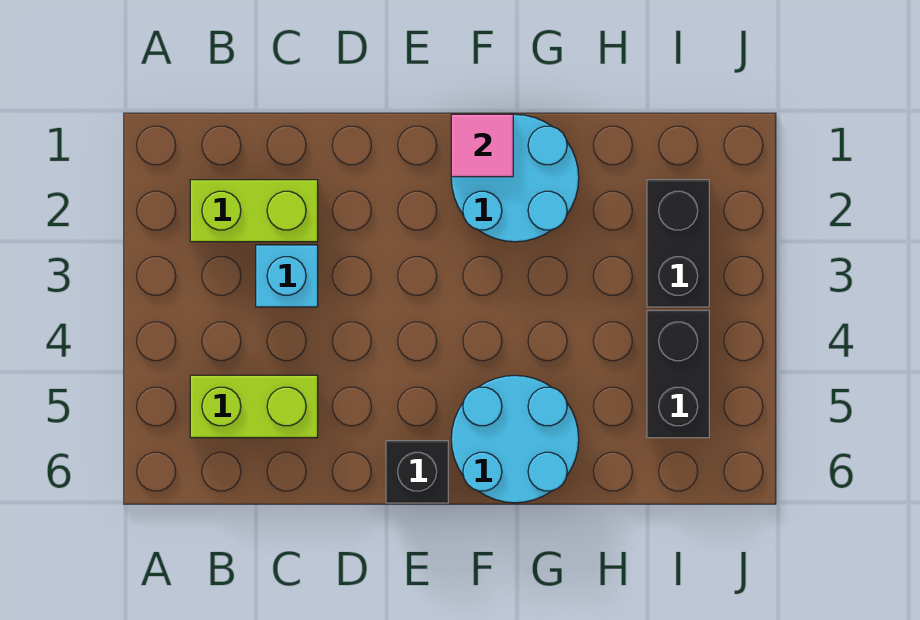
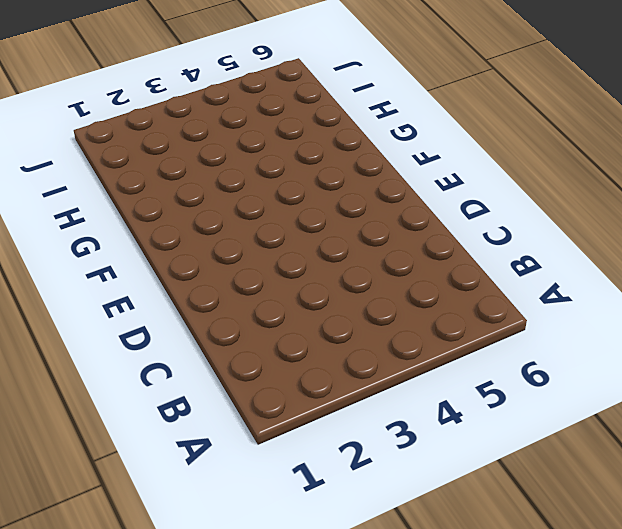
none -> lime brick B2:C2 level 1
none -> lime brick B5:C5 level 1

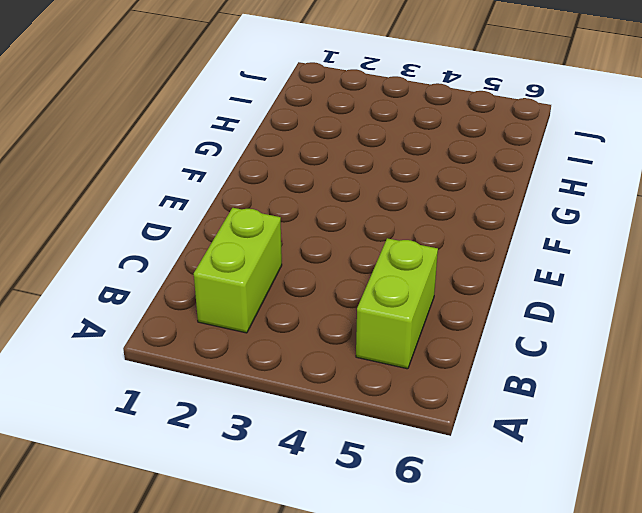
none -> cyan brick C3 level 1
none -> black brick E6 level 1

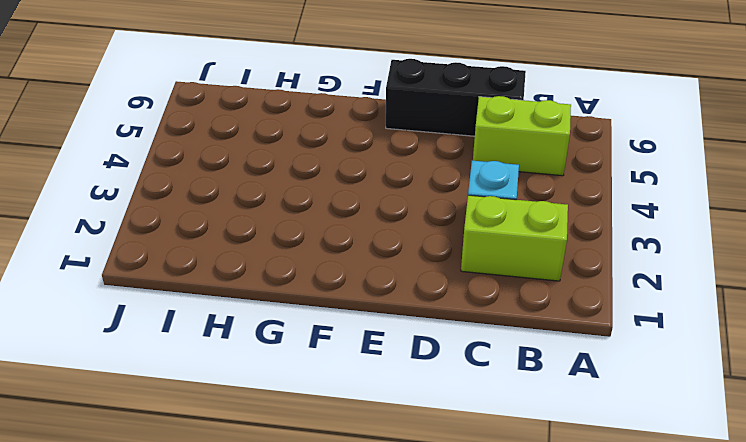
black brick C6:E6 level 1 -> black brick E6 level 1
none -> cyan round brick F1:G2 level 1
none -> cyan round brick F5:G6 level 1

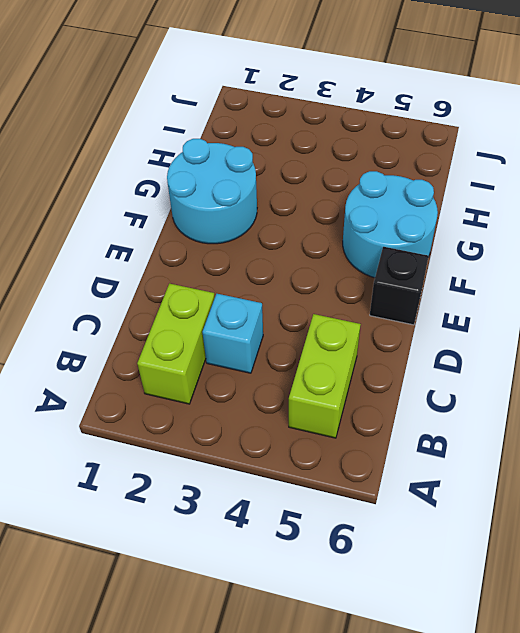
none -> black brick I2:I3 level 1
none -> black brick I4:I5 level 1

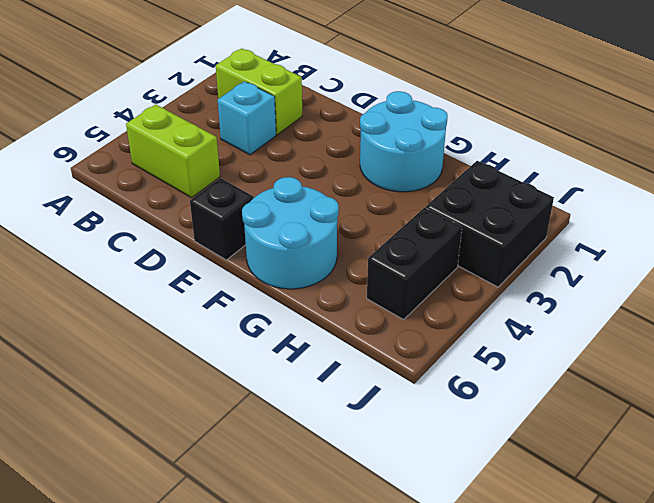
black brick I2:J3 level 1 -> black brick I2:I3 level 1
none -> pink tile F1 level 2

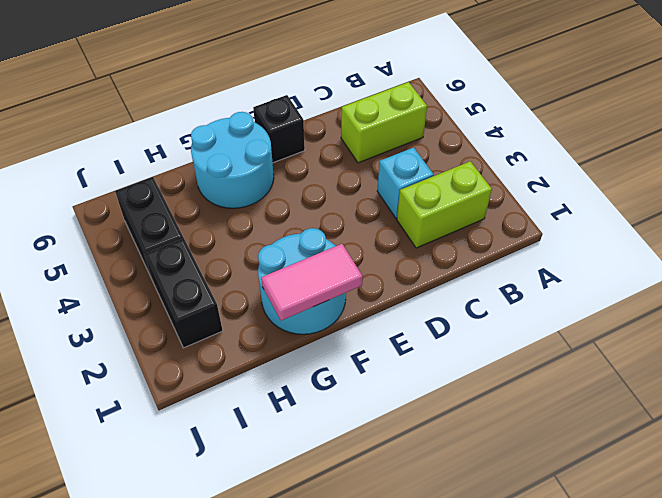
pink tile F1:G1 level 2 -> pink tile F1 level 2

